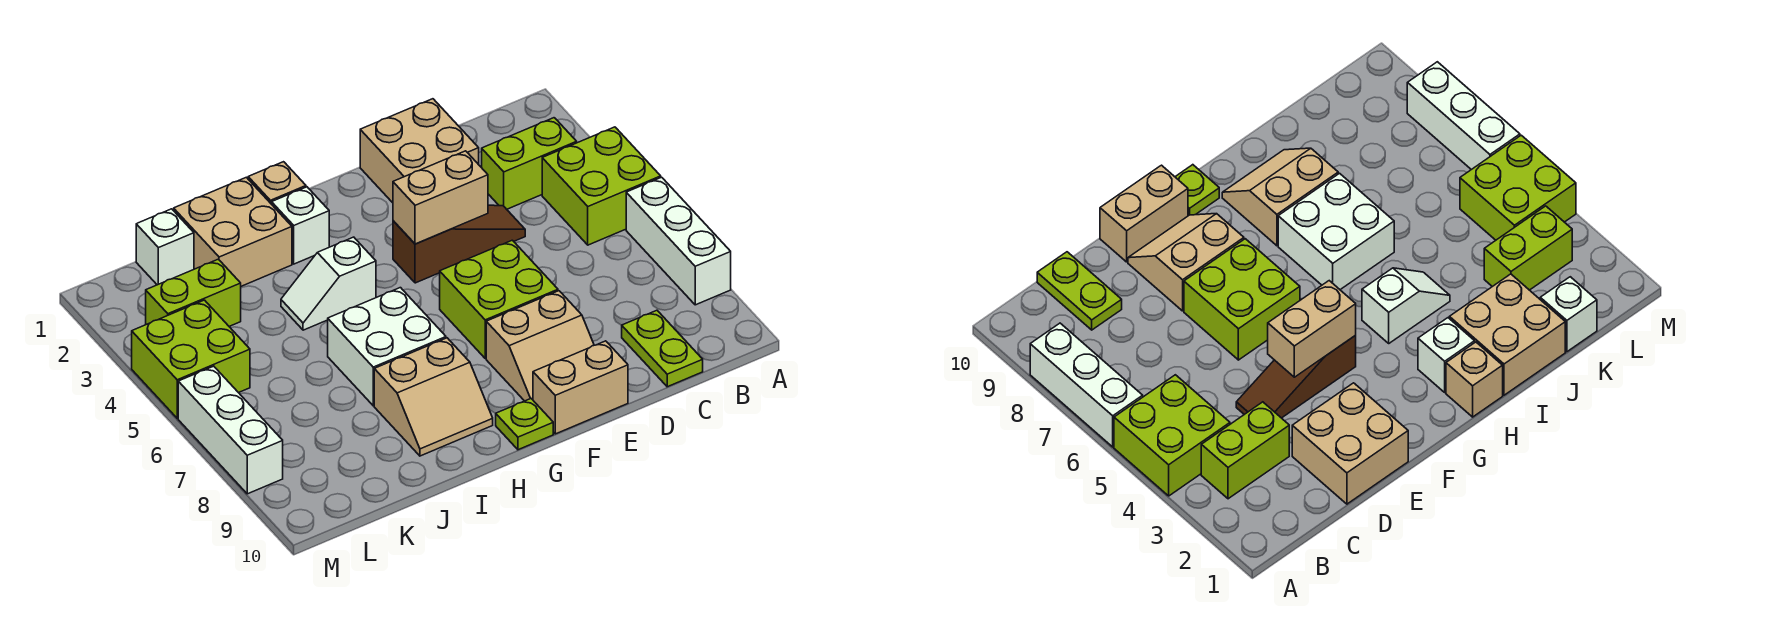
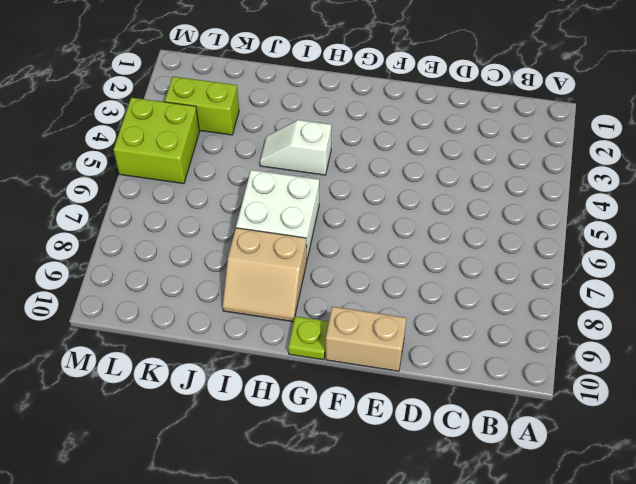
none -> lime brick A4:B5 level 1
none -> white brick A6:A8 level 1
none -> lime brick B3:C3 level 1

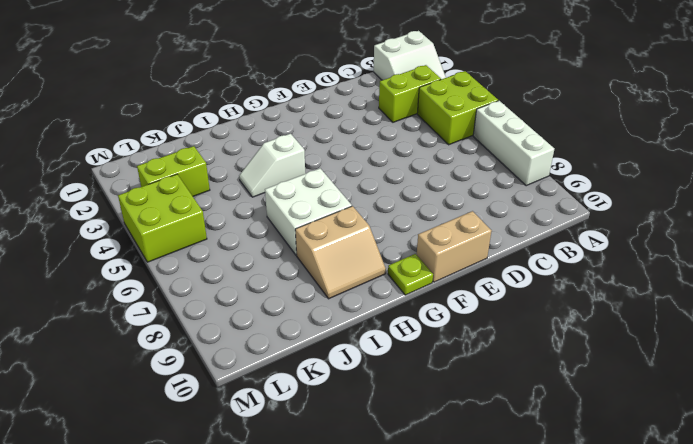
white slope A1:B2 level 1 top 1 -> none
none -> lime plate C9:C10 level 1
none -> tan brick D1:E2 level 1
none -> brown slope D4:F4 level 1 top F

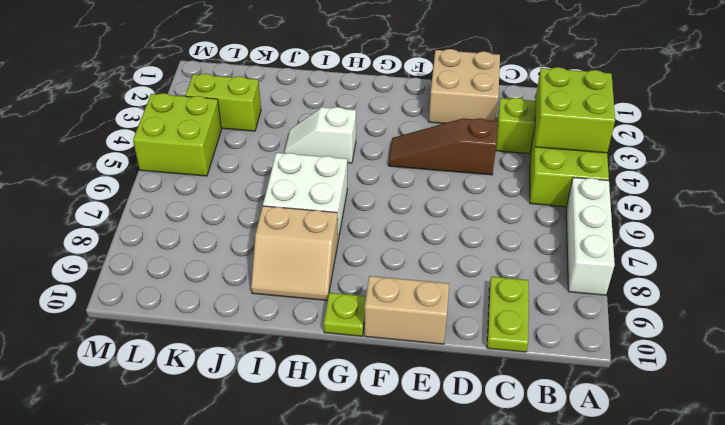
lime brick A3:B4 level 2 -> lime brick E6:F7 level 1
brown slope D4:F4 level 1 top D -> brown slope D4:F4 level 1 top F
none -> tan slope E8:F9 level 1 top 8
none -> tan brick H1 level 1
none -> white brick H2 level 1

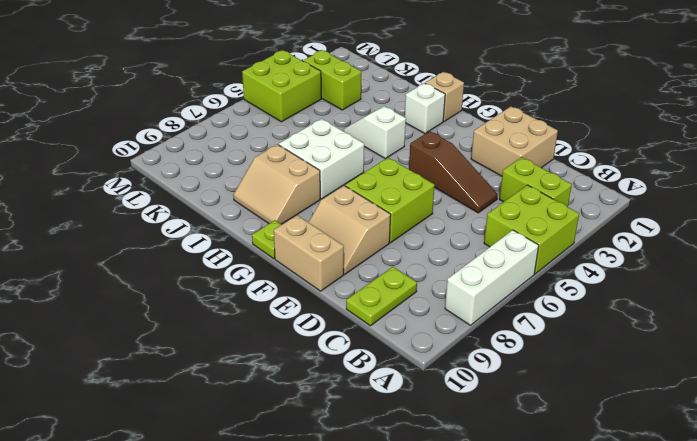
none -> tan brick I1:J2 level 1
none -> white brick K1 level 1
none -> white brick M6:M8 level 1

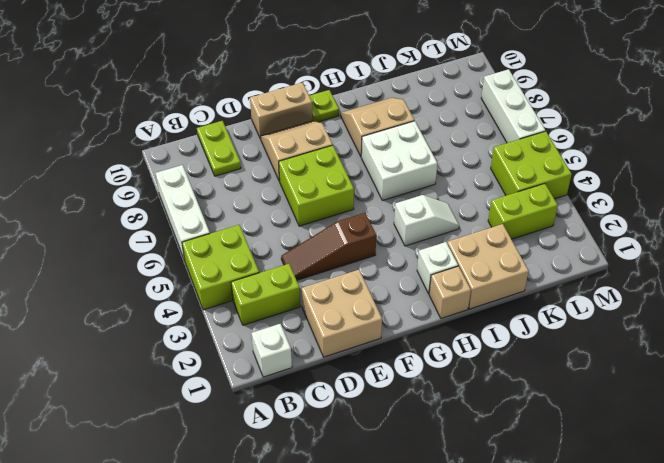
white brick B1 level 1 -> white brick K1 level 1
none -> tan brick E4:F4 level 2

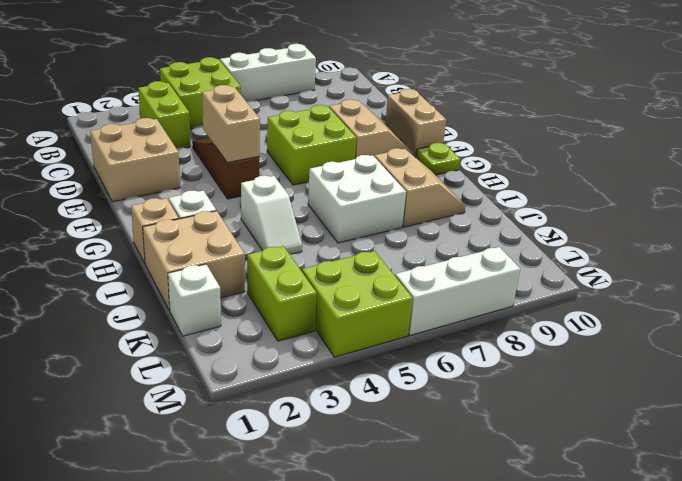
none -> lime plate C9:C10 level 1

